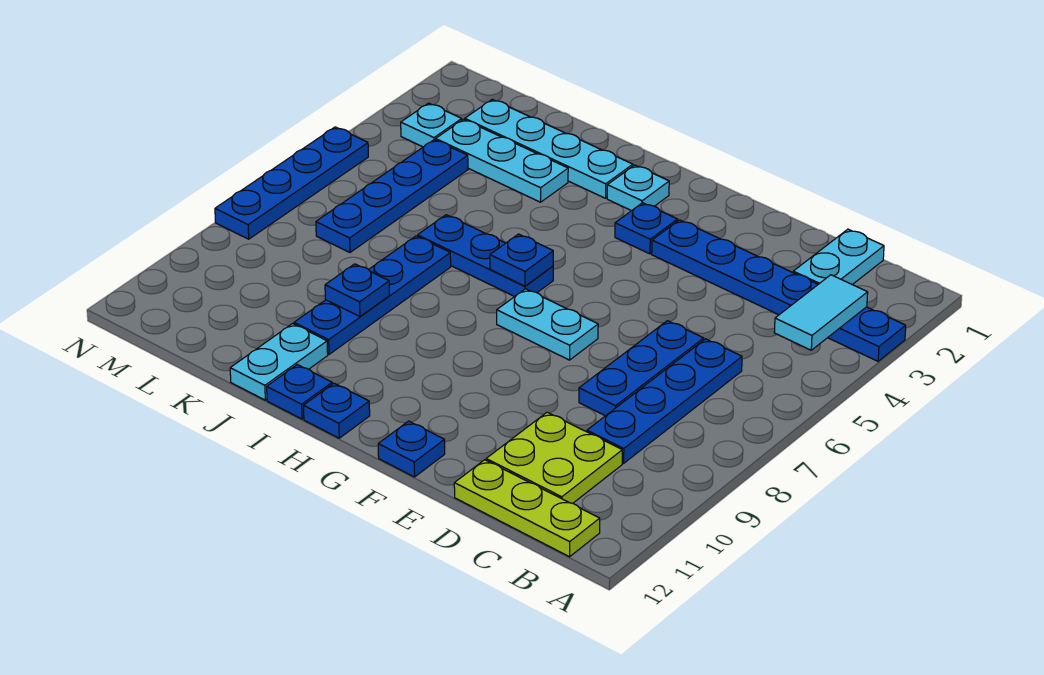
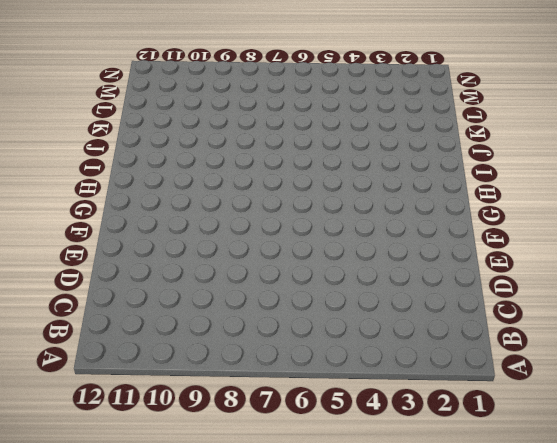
none -> blue plate A3:F3 level 1
none -> lime plate B12:D12 level 1
none -> cyan plate C1:C2 level 1

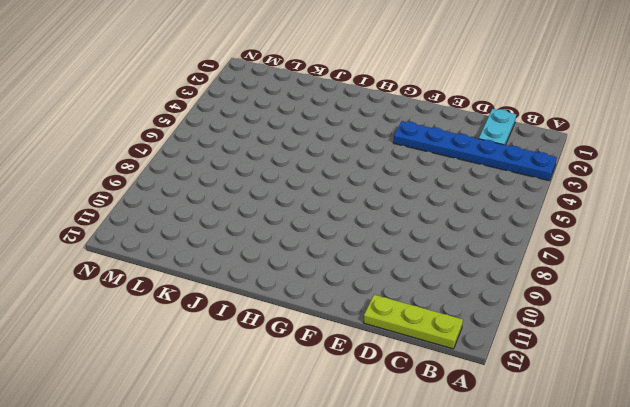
none -> blue plate C6:C9 level 1
none -> lime plate C10:D11 level 1
none -> blue plate D6:D8 level 1

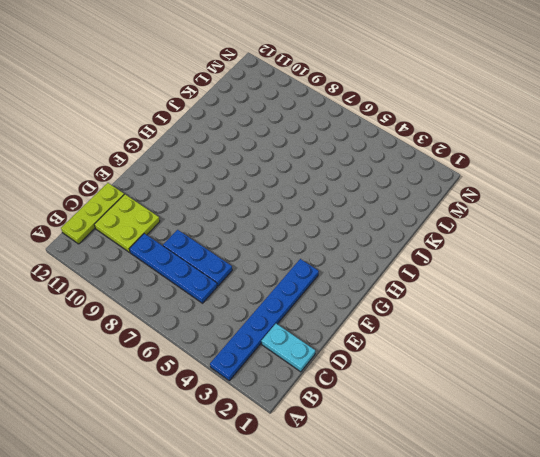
none -> cyan plate F7:G7 level 1
none -> blue plate F12 level 1
none -> blue plate G3 level 1

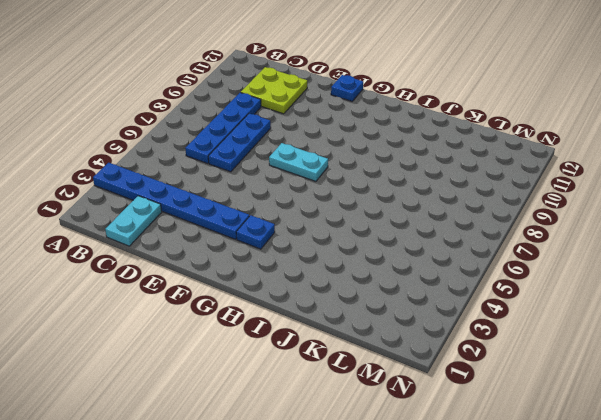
none -> lime plate B12:D12 level 1
none -> cyan plate H2 level 1
none -> blue plate H6:J6 level 1

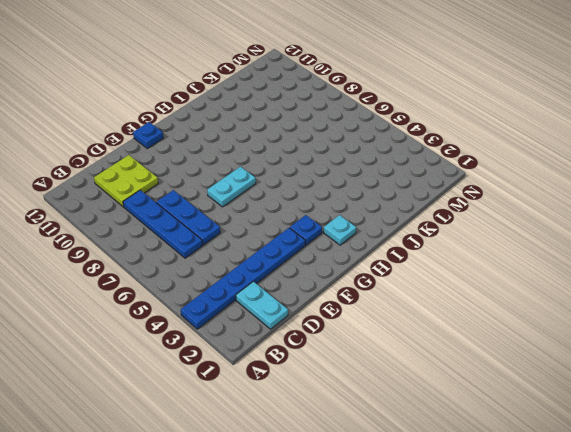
none -> lime plate B12:D12 level 1
none -> blue plate H6:J6 level 1
none -> blue plate H12 level 1

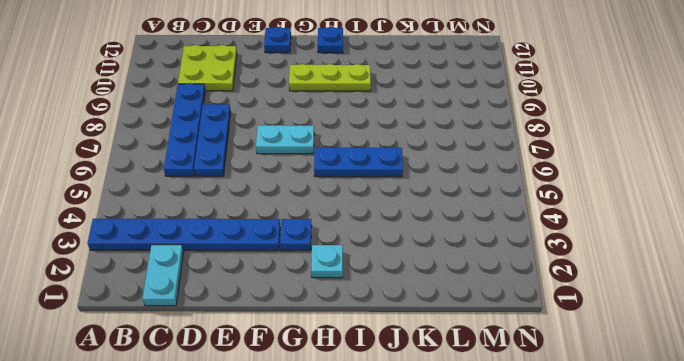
lime plate G10:I10 level 1 -> lime plate B12:D12 level 1
none -> cyan plate I2:L2 level 1
none -> blue plate I12 level 1
none -> cyan plate J3:L3 level 1

